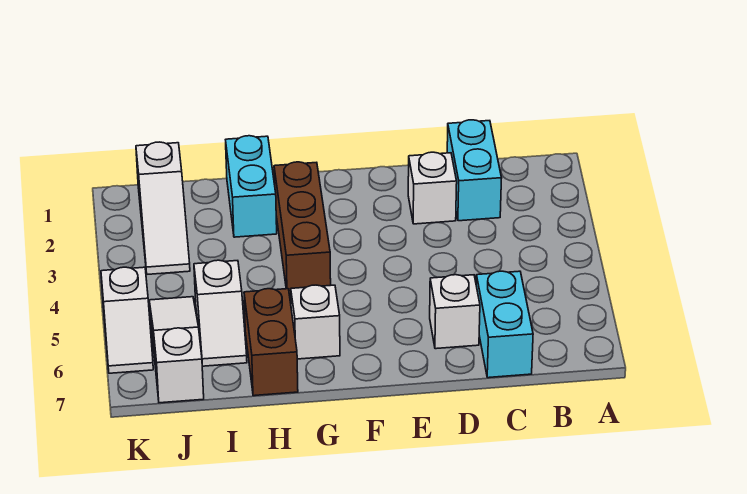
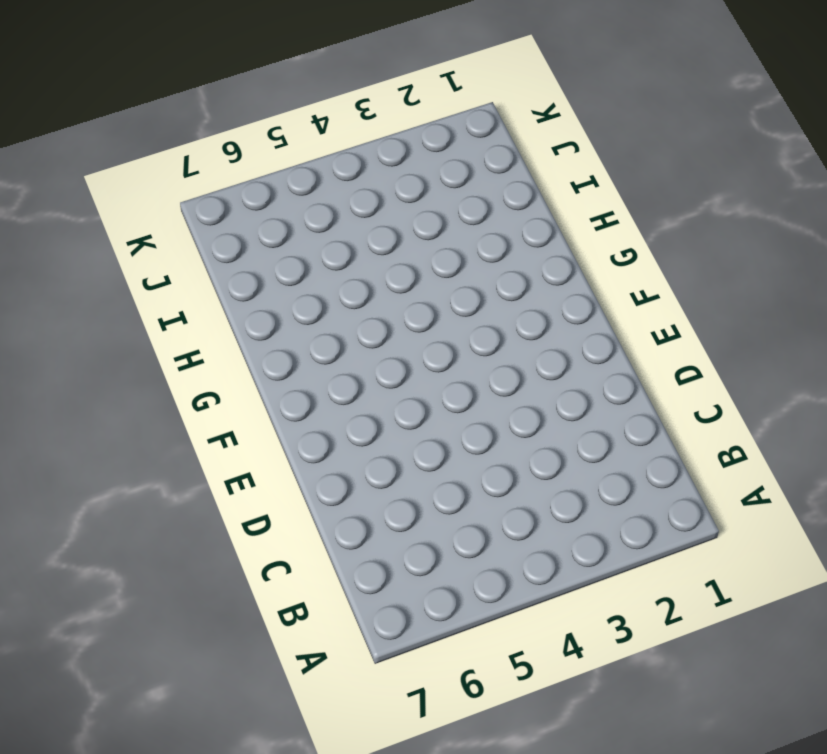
none -> cyan brick C1:C2 level 1
none -> cyan brick C6:C7 level 1
none -> white brick D2 level 1

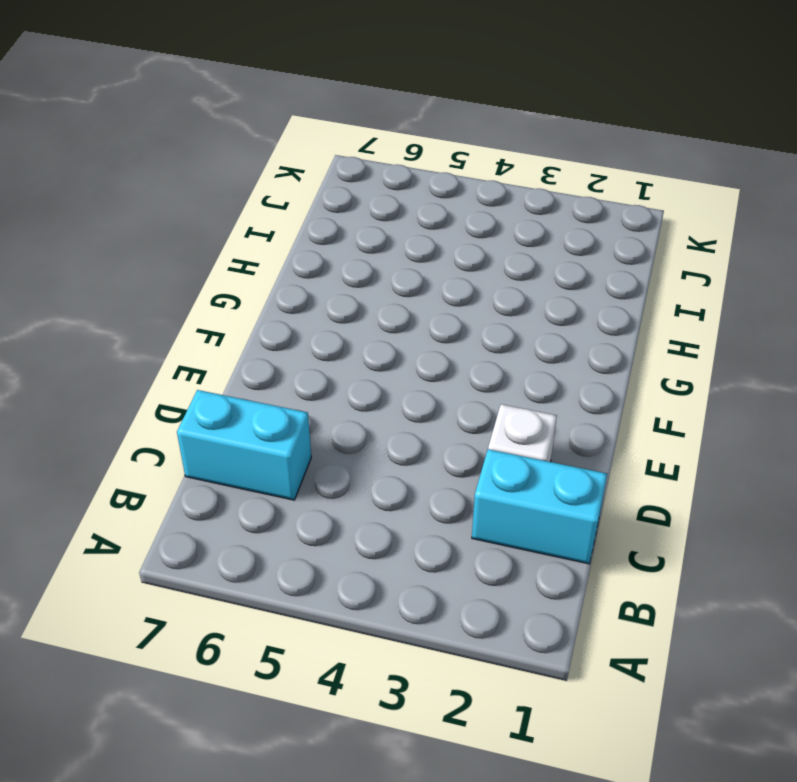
none -> white brick D6 level 1
none -> brown brick G2:G4 level 1
none -> white brick G6 level 1

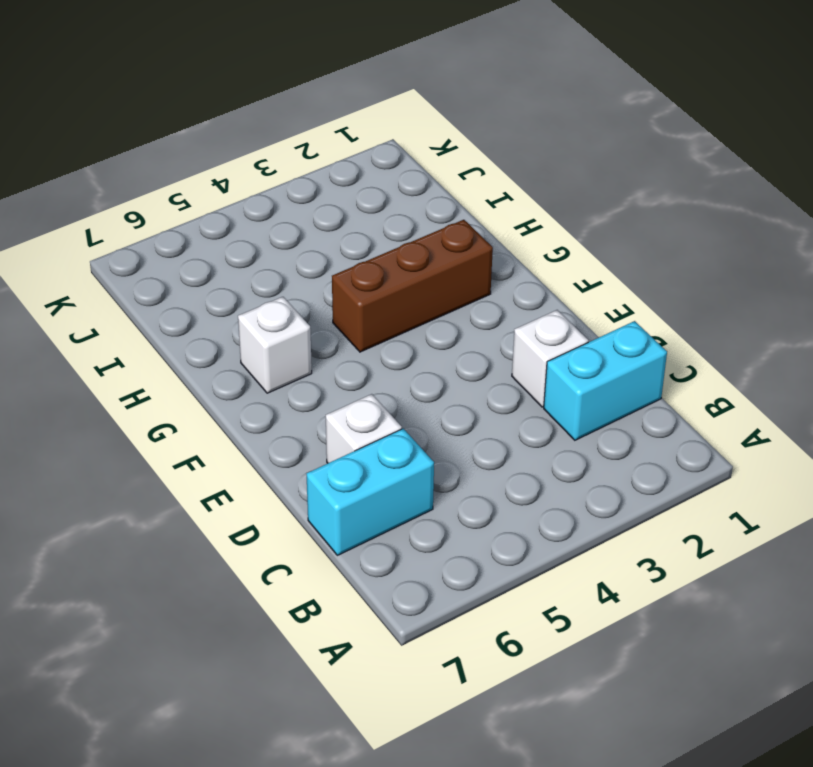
none -> cyan brick H1:H2 level 1
none -> brown brick H6:H7 level 1
none -> white slope I5:I6 level 1 top 5

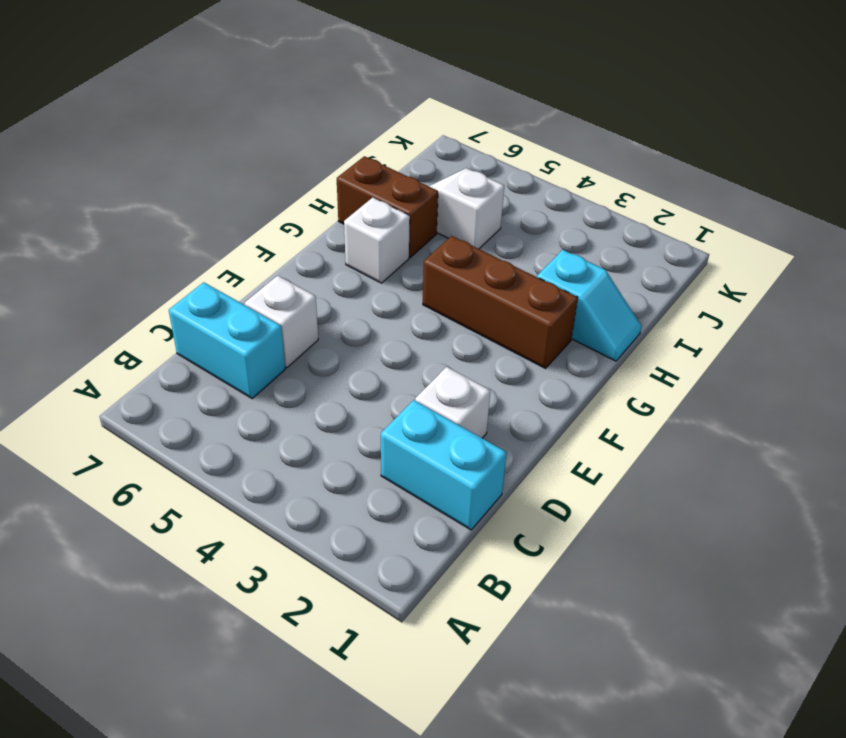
cyan slope H1:H2 level 1 top 2 -> cyan brick H1:H2 level 1
none -> white slope J1:J3 level 1 top 1
none -> white slope J5:J7 level 1 top 7
none -> white slope K5:K6 level 1 top 5

